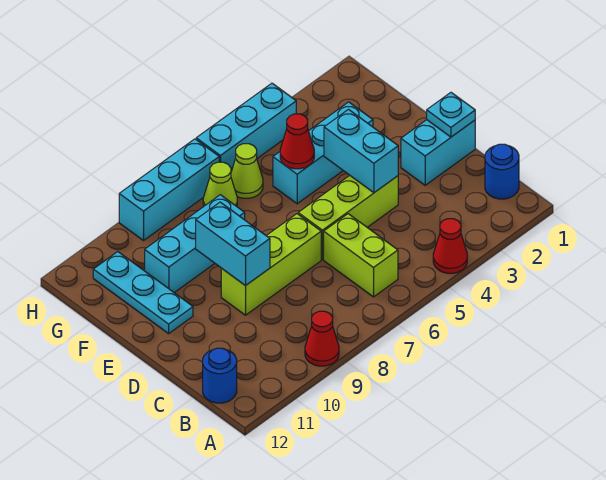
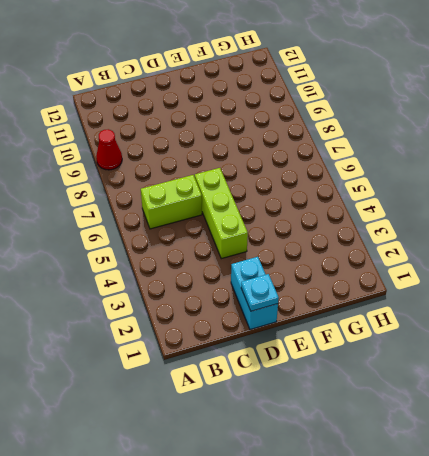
none -> red cone A4 level 1
none -> blue round brick B1 level 1
none -> blue round brick B12 level 1

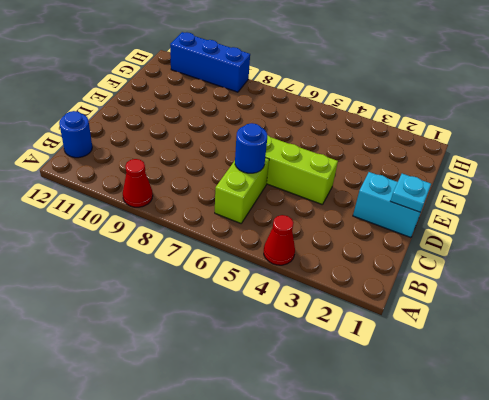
blue round brick C6 level 2 -> blue round brick B1 level 1
blue brick H9:H11 level 1 -> cyan brick H7:H9 level 1
none -> lime brick D7:D9 level 1
none -> cyan plate E11:G11 level 1
none -> cyan brick F3:F5 level 1

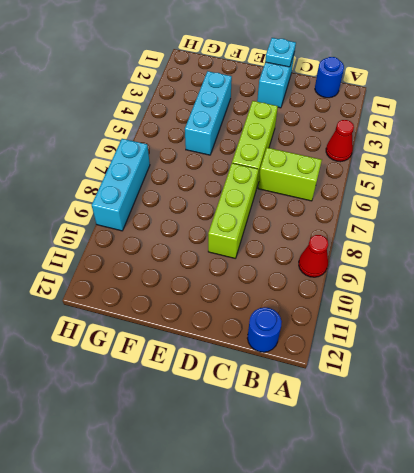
none -> cyan plate E11:G11 level 1
none -> cyan brick F8:F10 level 1
none -> lime cone G6 level 1

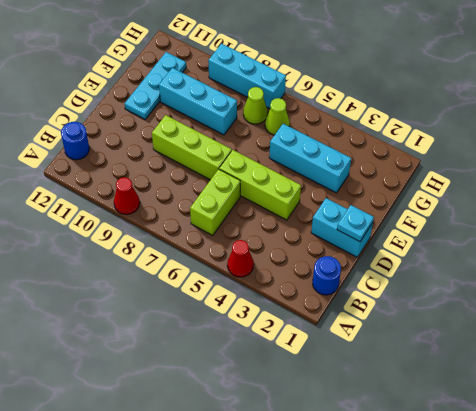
none -> cyan brick H4:H6 level 1
none -> cyan brick D4:E4 level 2
none -> cyan brick D9:E9 level 2

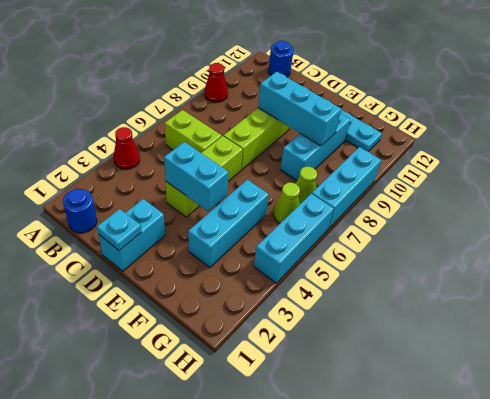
cyan brick D9:F9 level 2 -> cyan brick D9:E9 level 2
none -> red cone F5 level 2

